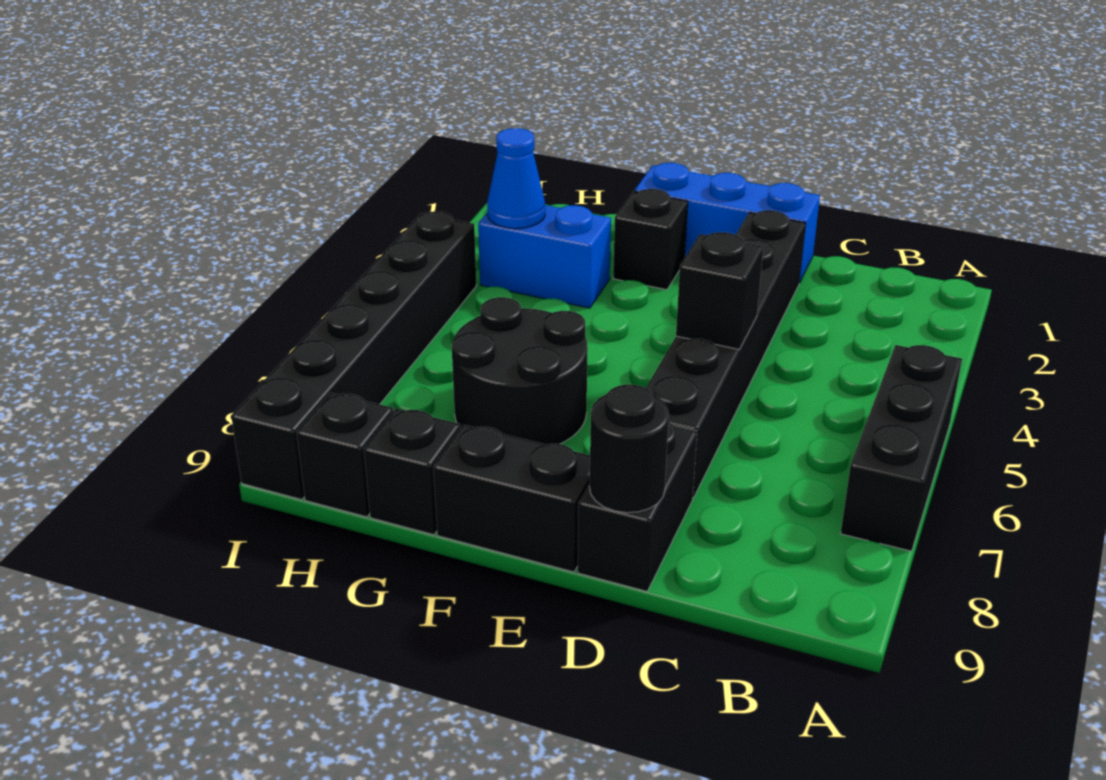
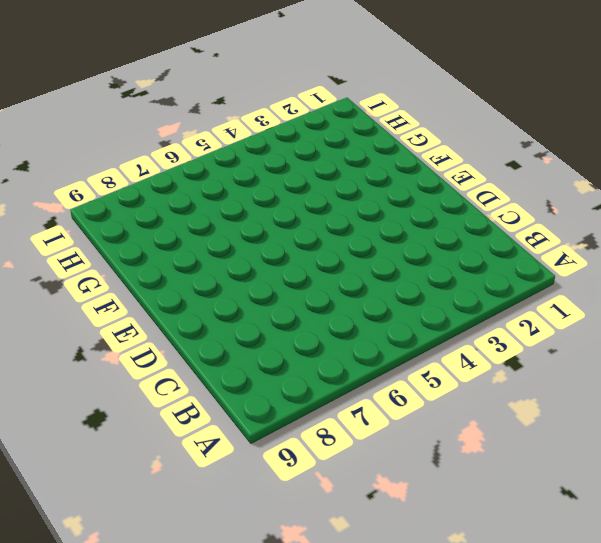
none -> black brick A5:A7 level 1
none -> blue brick D1:F1 level 1
none -> black brick D2:D7 level 1

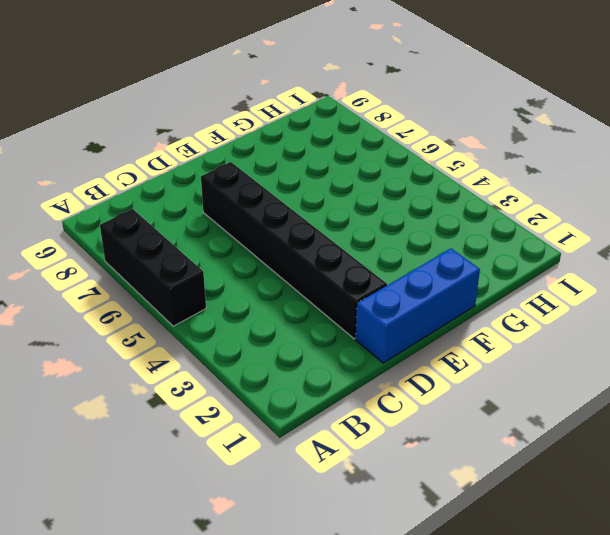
none -> black brick D8:D9 level 1
none -> black brick E9:F9 level 1
none -> black brick F2 level 1

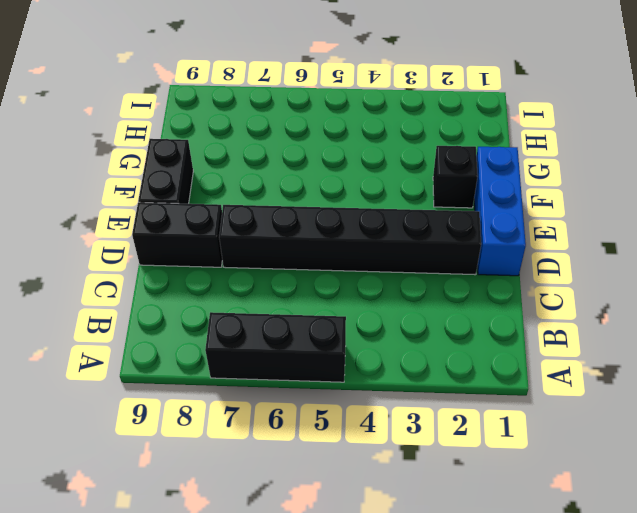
none -> black round brick F6:G7 level 1
none -> blue brick G3:H3 level 1
none -> black brick G9 level 1

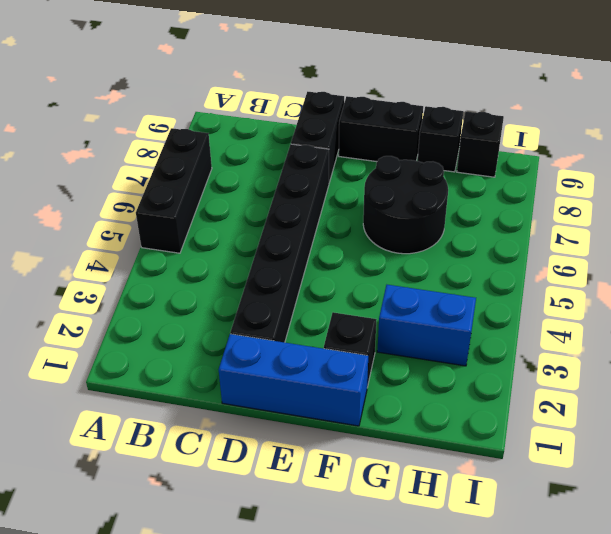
none -> black brick I4:I9 level 1
none -> black brick D5 level 2
none -> black round brick D9 level 2

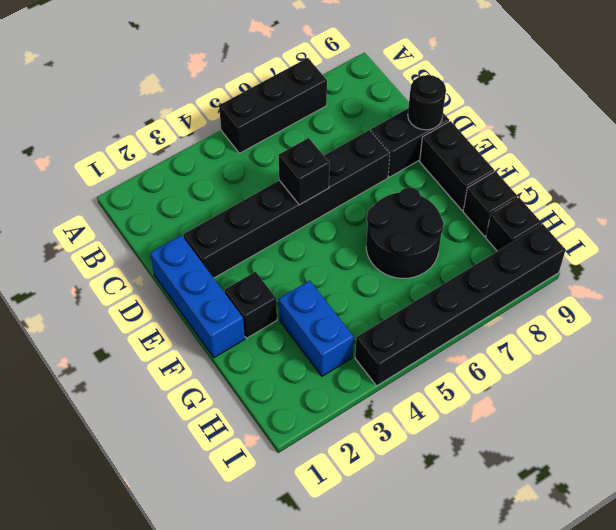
none -> blue cone H3 level 2

